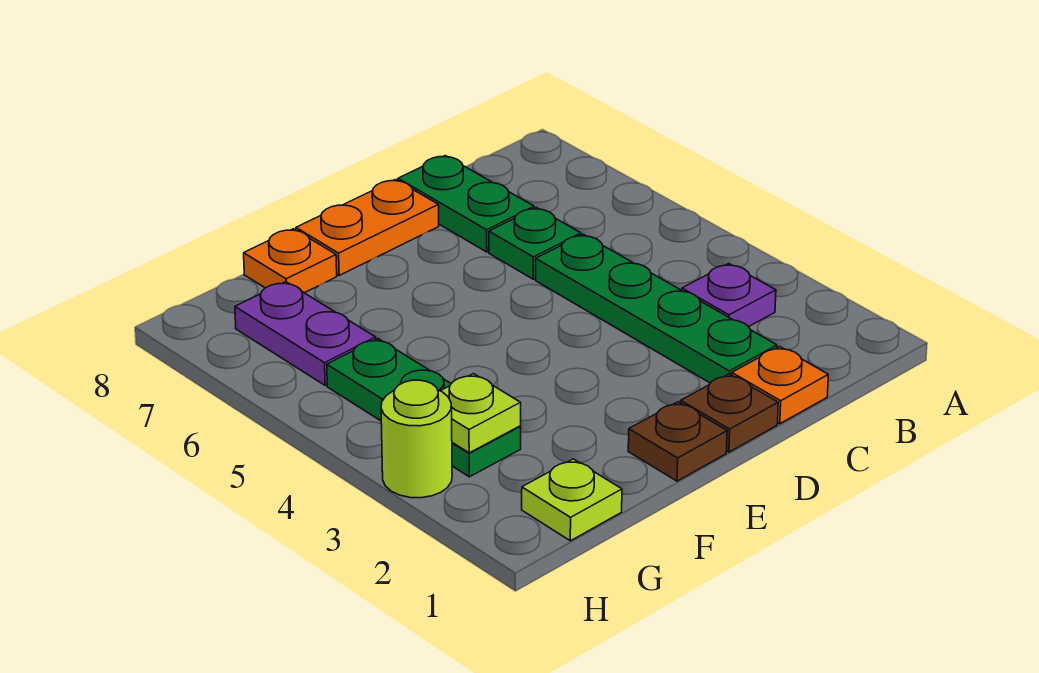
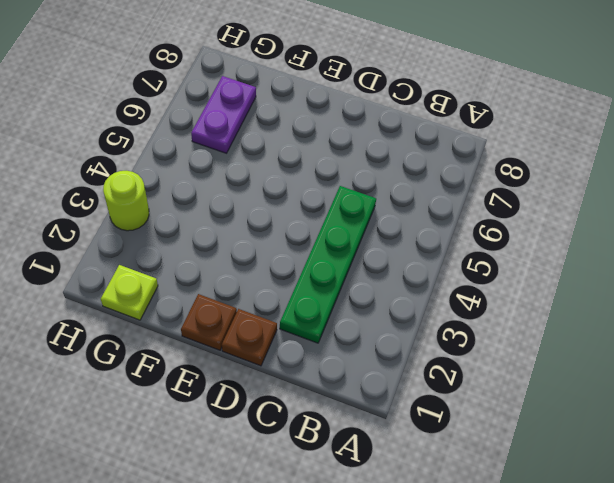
none -> purple plate B3 level 1
none -> orange plate C1 level 1
none -> green plate C6 level 1

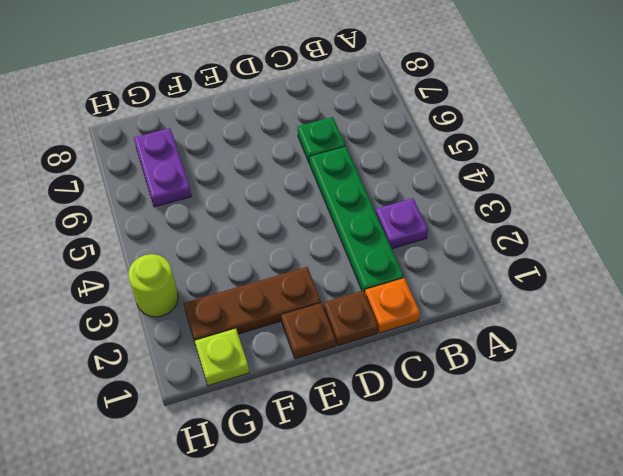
brown plate E2:G2 level 1 -> none
none -> green plate C7:C8 level 1
none -> orange plate D8:E8 level 1
none -> orange plate F8 level 1

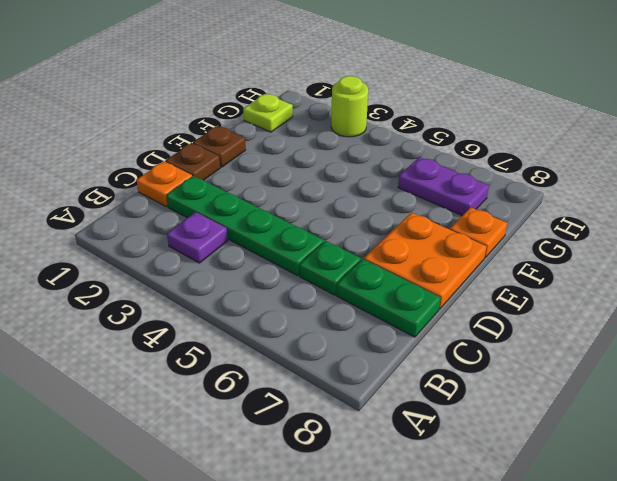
orange plate D7:E8 level 1 -> orange plate D8:E8 level 1
none -> green plate G3:G5 level 1
none -> lime plate G3 level 2

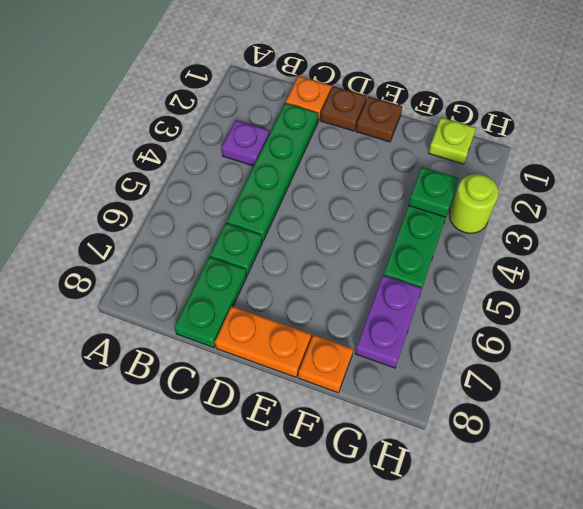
green plate G3 level 2 -> lime plate G3 level 2

